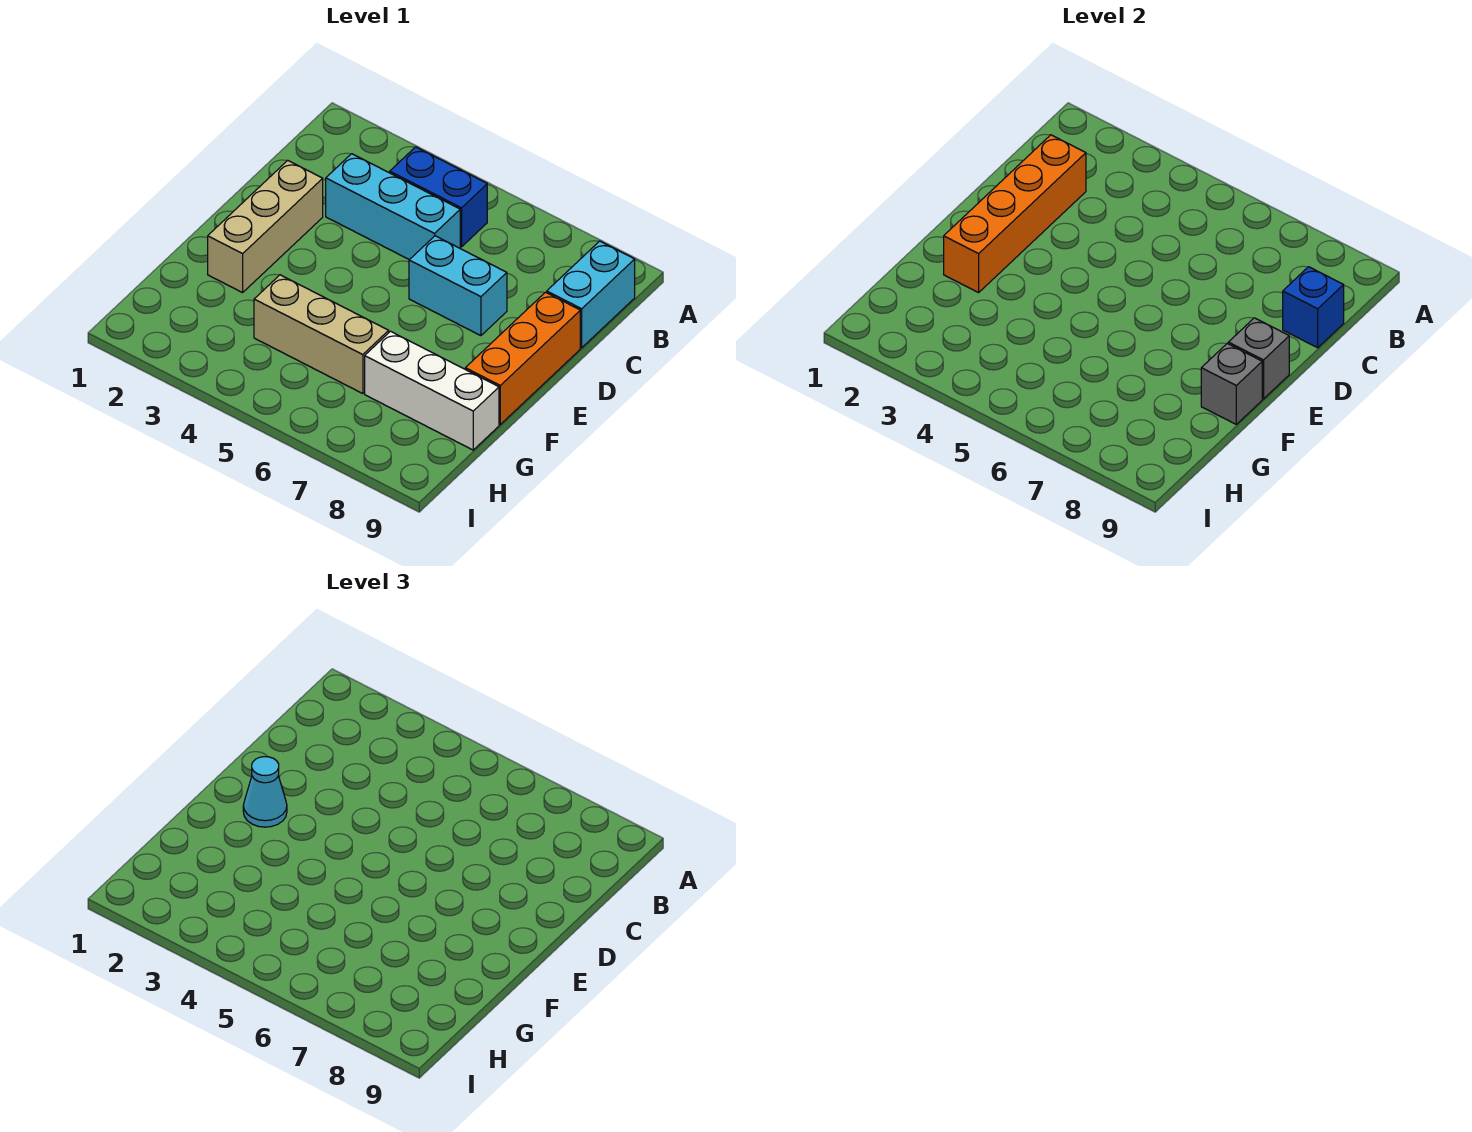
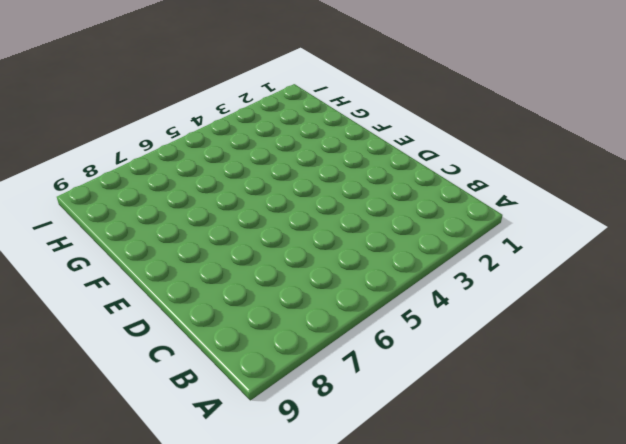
none -> blue brick B4:B5 level 1
none -> cyan brick B9:C9 level 1
none -> cyan brick C3:C5 level 1

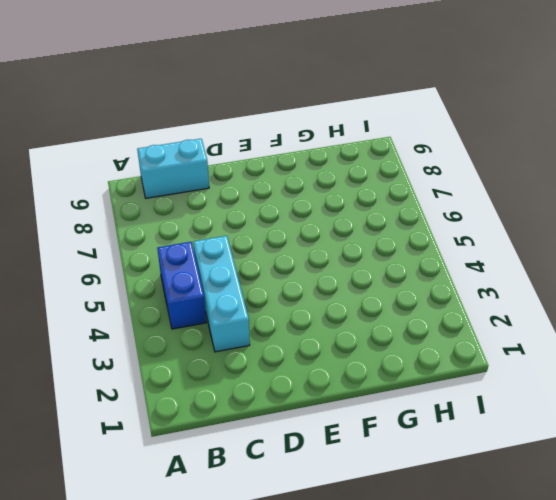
none -> tan brick D2:F2 level 1
none -> cyan brick D6:D7 level 1
none -> orange brick D9:F9 level 1

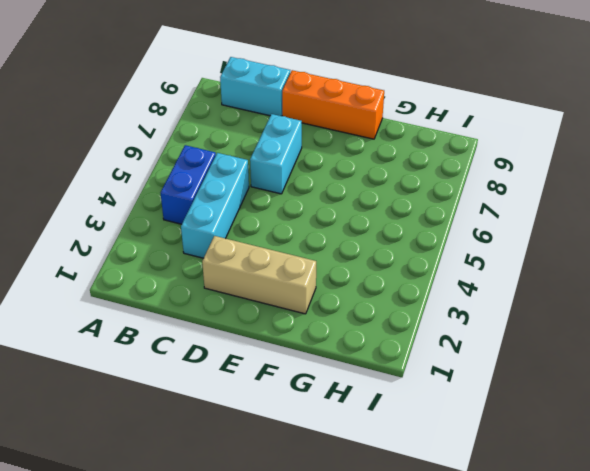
none -> tan brick G4:G6 level 1
none -> white brick G7:G9 level 1
none -> orange brick C2:F2 level 2

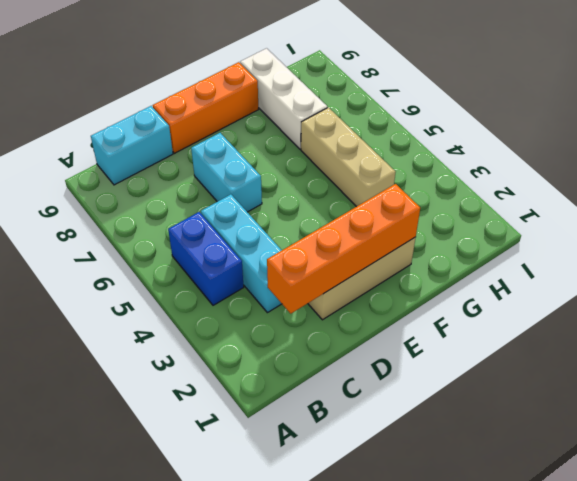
none -> blue brick C9 level 2
none -> grey brick E9 level 2
none -> grey brick F9 level 2

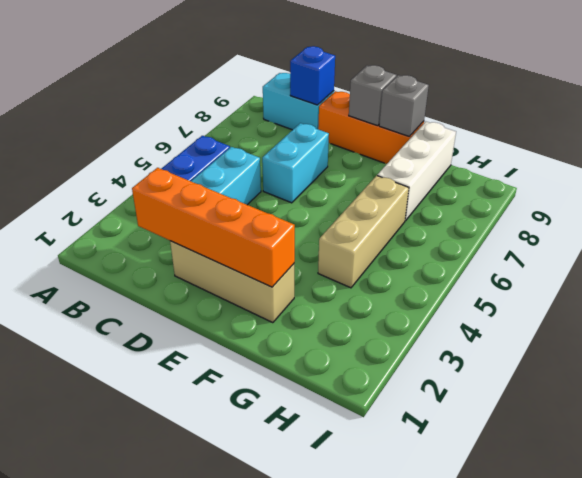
none -> cyan cone E2 level 3

